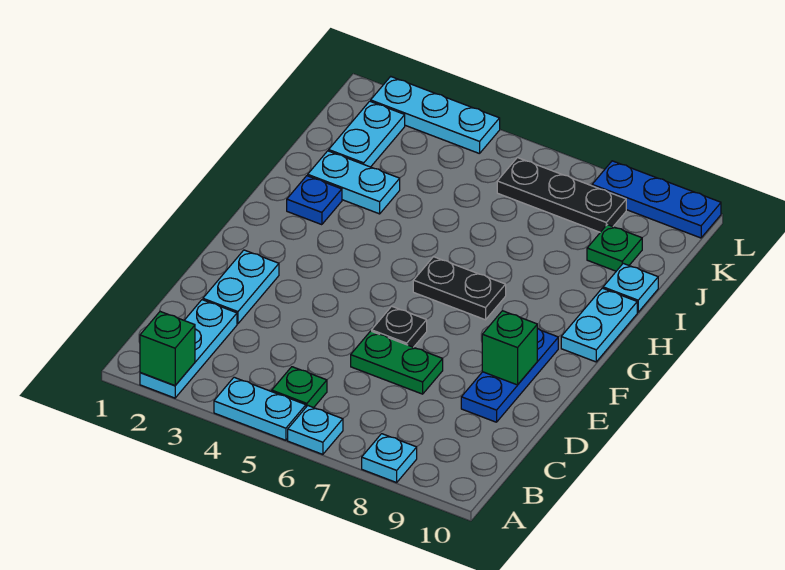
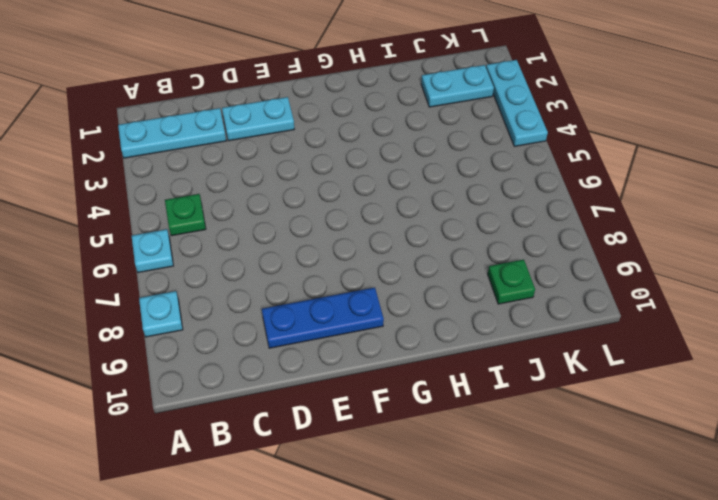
none -> cyan plate A4:A5 level 1
none -> green plate D6:D7 level 1
none -> black plate E6 level 1

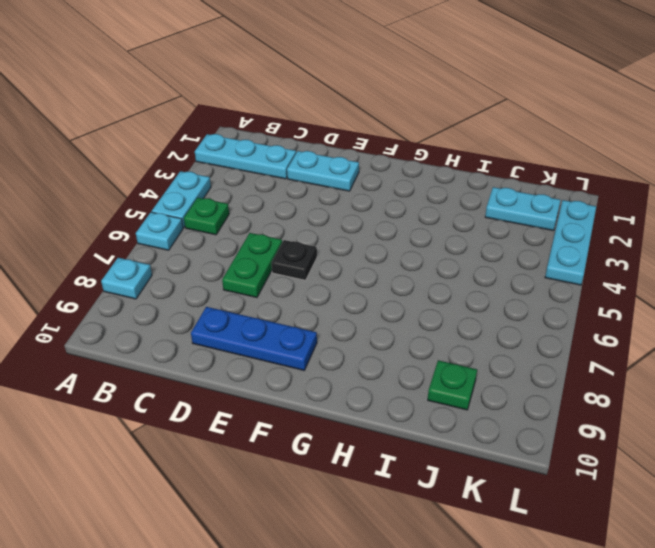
none -> black plate G6:G7 level 1
none -> cyan plate G10:H10 level 1
none -> blue plate H2 level 1

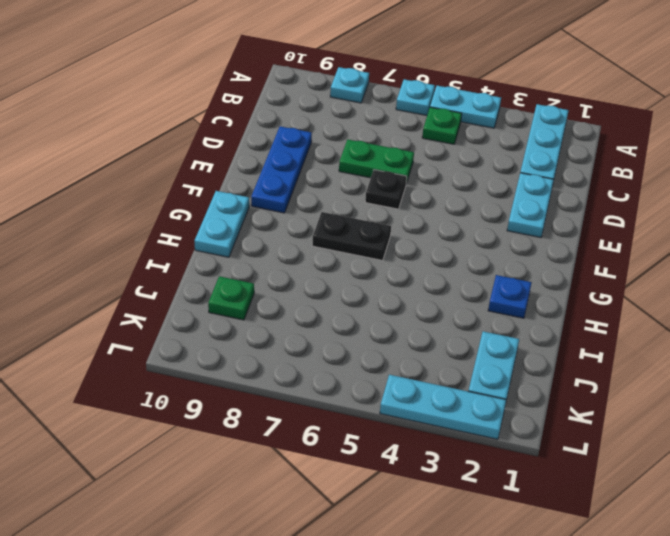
none -> cyan plate I2:I3 level 1
none -> cyan plate I10 level 1
none -> black plate K6:K8 level 1

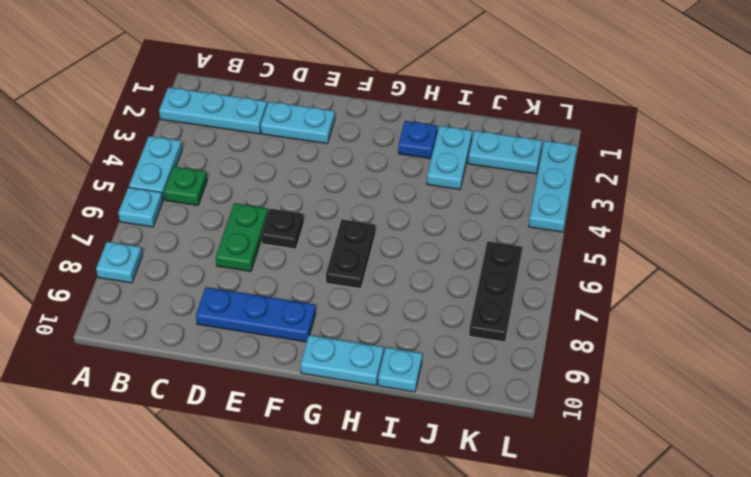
none -> green plate J9 level 1
none -> blue plate L8:L10 level 1
none -> green brick A2 level 2

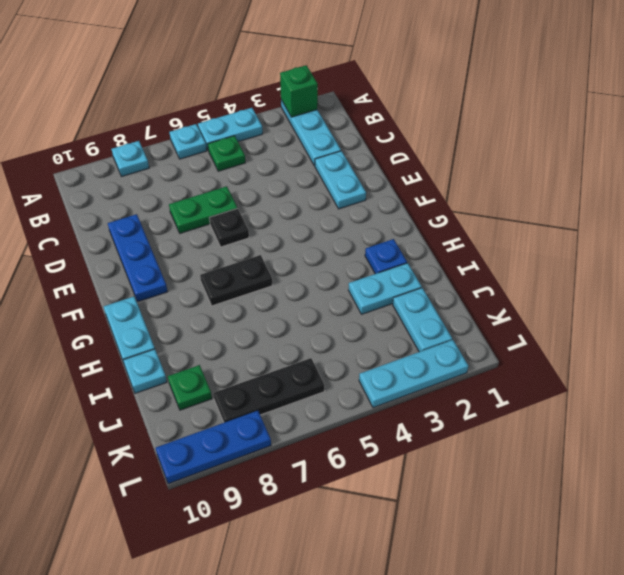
none -> green brick E9 level 2

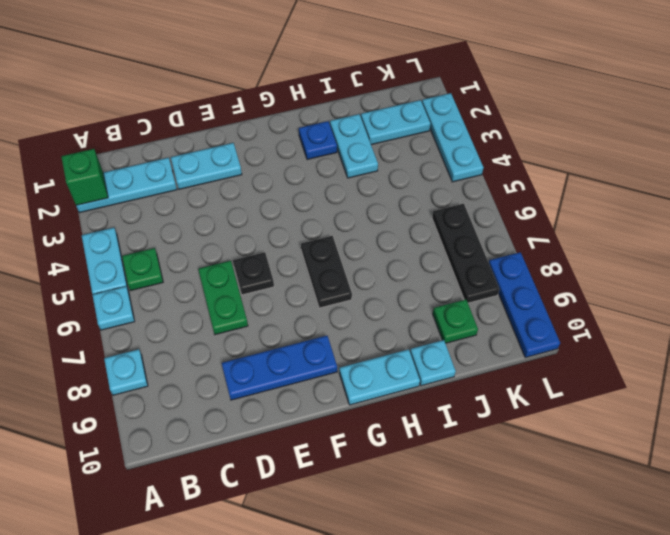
none -> green brick E9 level 2

